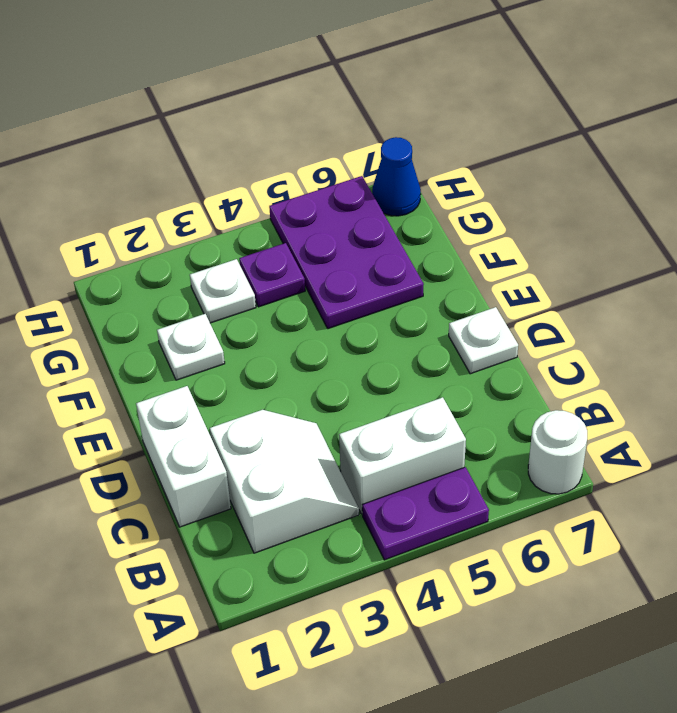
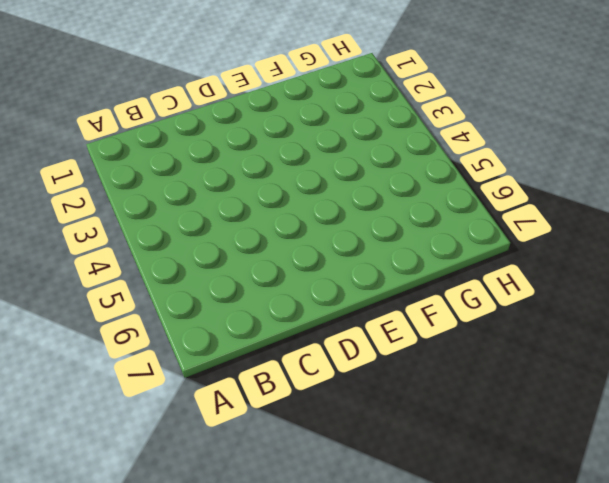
none -> purple plate A4:A5 level 1
none -> white round brick A7 level 1

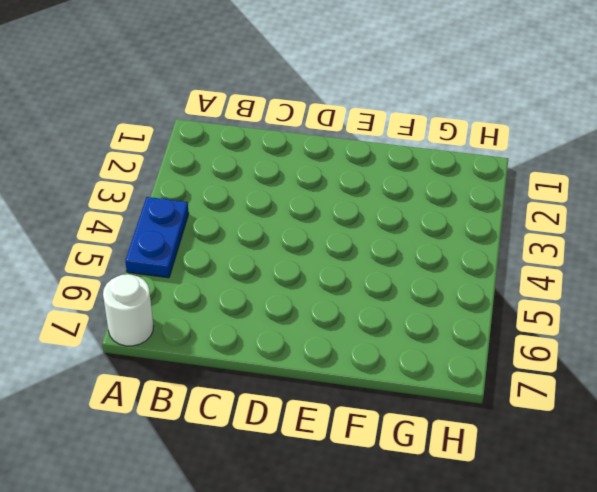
blue plate A4:A5 level 1 -> purple plate A4:A5 level 1
none -> white slope B2:C3 level 1 top 2
none -> white brick B4:B5 level 1

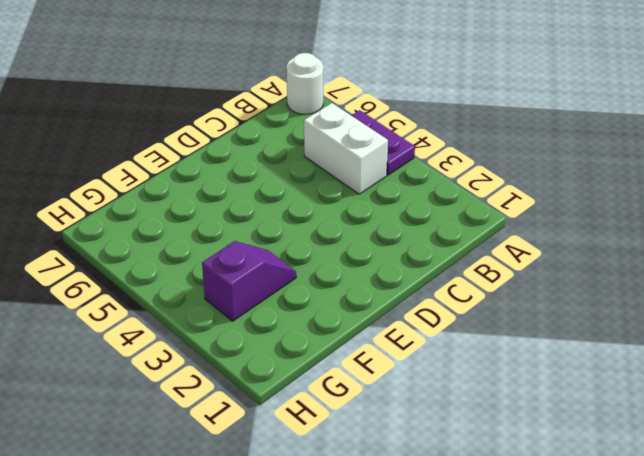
purple slope F3:G3 level 1 top G -> white plate G3 level 1
none -> white slope B2:C3 level 1 top 2
none -> white brick C1:D1 level 1

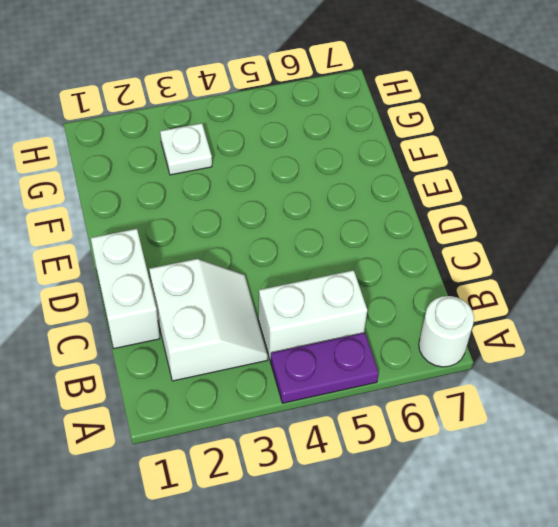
none -> white plate D7 level 1
none -> white plate F2 level 1

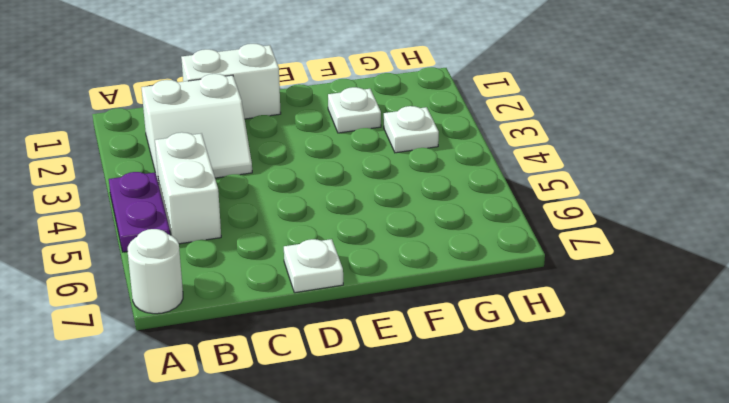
none -> purple plate F5:H6 level 1
none -> purple plate G4 level 1

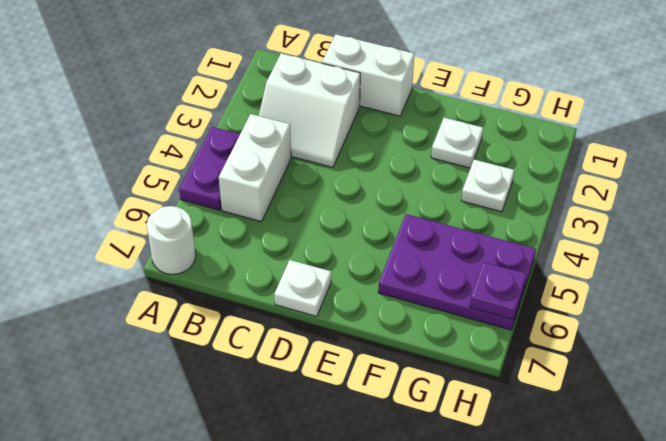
purple plate H6 level 2 -> purple plate G4 level 1
none -> blue cone H7 level 1

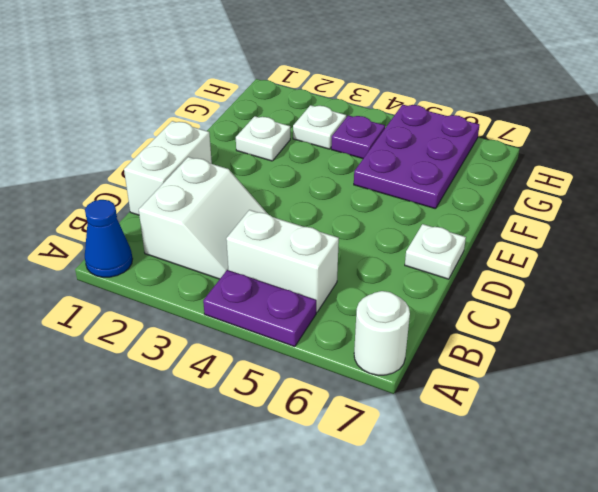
blue cone A1 level 1 -> blue cone H7 level 1

